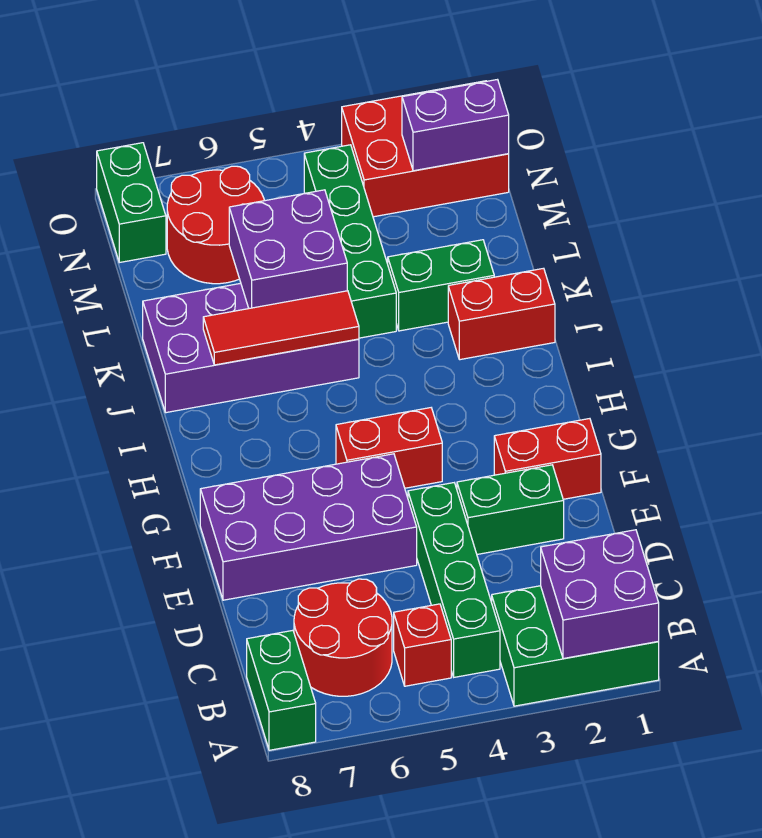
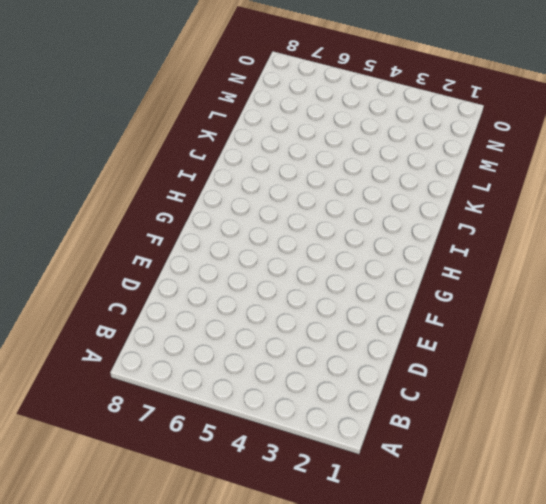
none -> green brick A1:B3 level 1
none -> green brick A8:B8 level 1
none -> green brick B4:E4 level 1

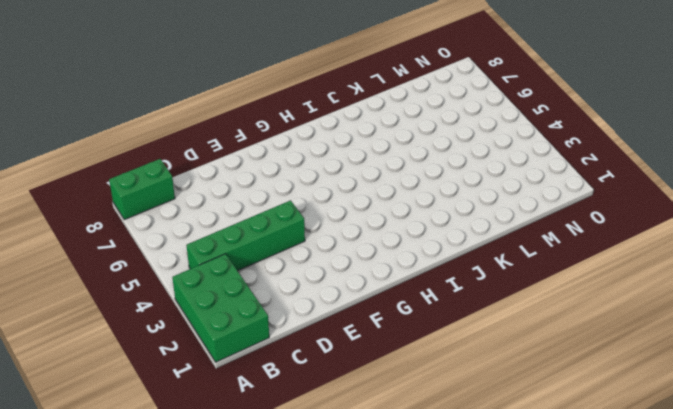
none -> red brick B5 level 1
none -> red round brick B6:C7 level 1
none -> green brick E2:E3 level 1

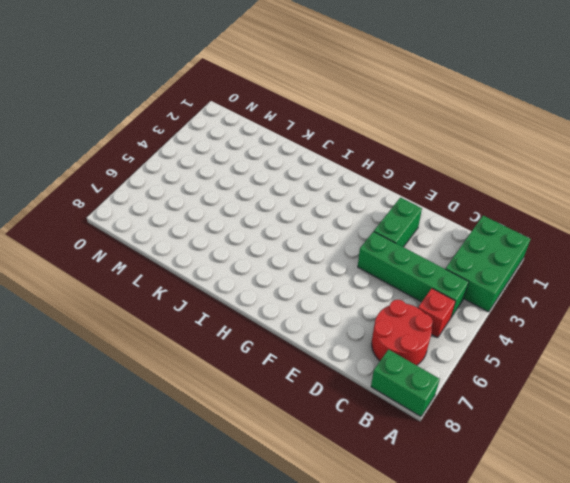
none -> purple brick E5:F8 level 1
none -> red brick F1:F2 level 1
none -> red brick G4:G5 level 1

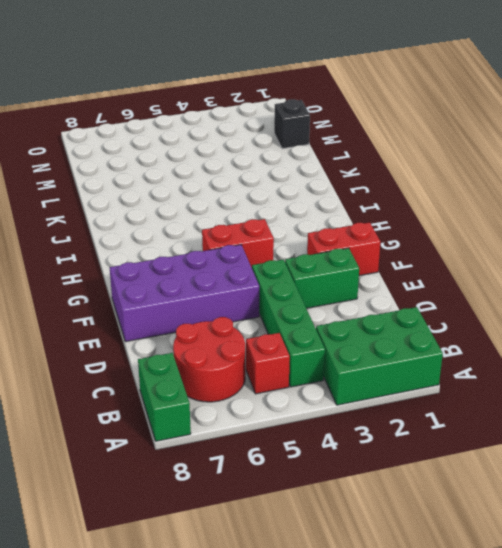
black brick M1 level 1 -> none
none -> red brick J1:J2 level 1
none -> purple brick J5:K8 level 1
none -> green brick K2:K3 level 1

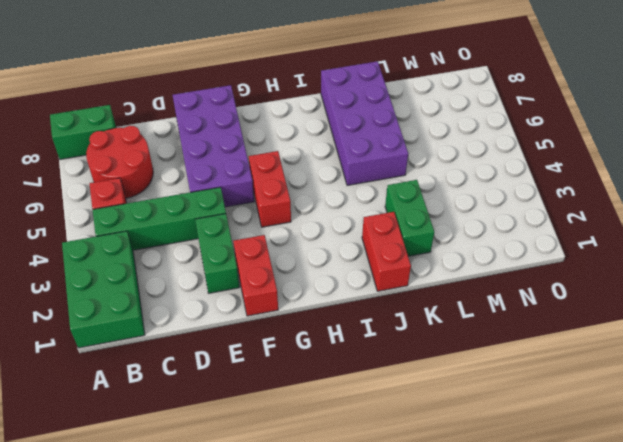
none -> green brick K4:N4 level 1
none -> red round brick M6:N7 level 1
none -> red brick N1:O3 level 1

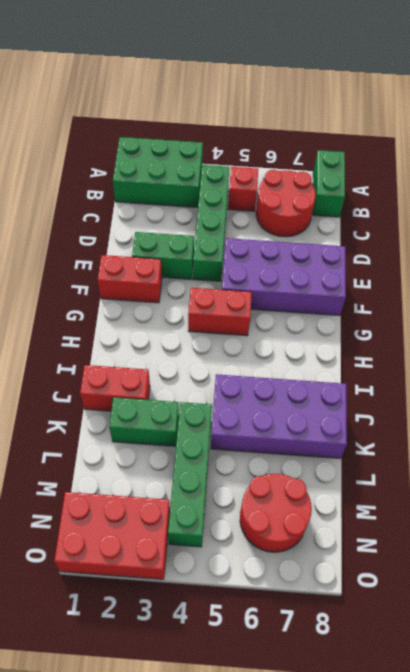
none -> green brick N8:O8 level 1
none -> purple brick A1:B2 level 2
none -> red tile J5:J7 level 2

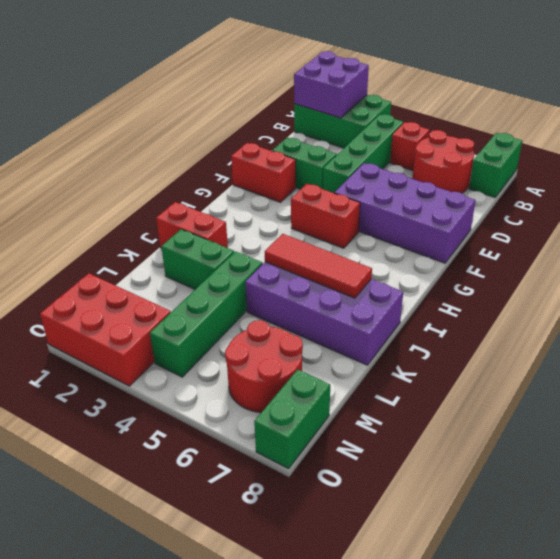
none -> purple brick K5:L6 level 2
none -> purple brick N1:N2 level 2

